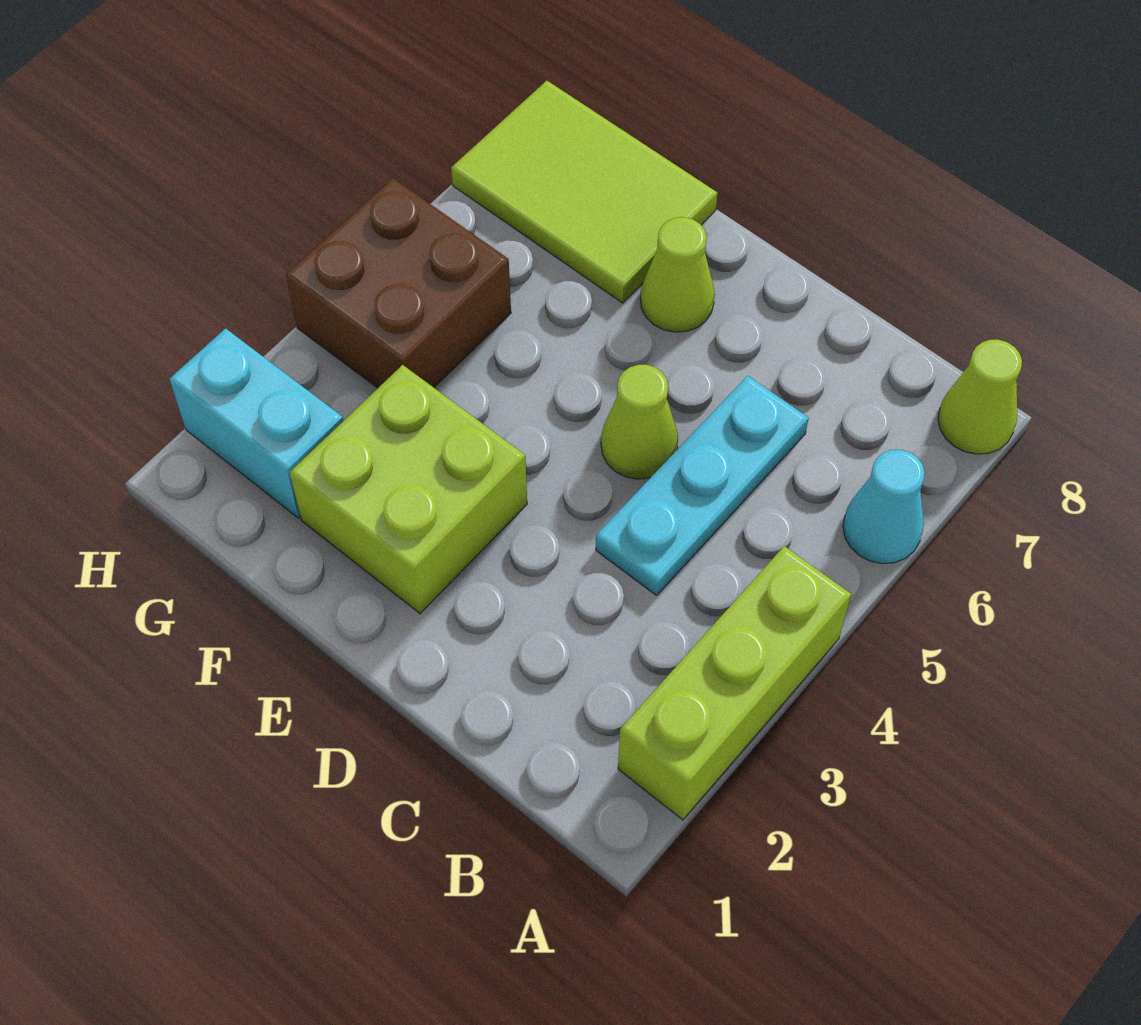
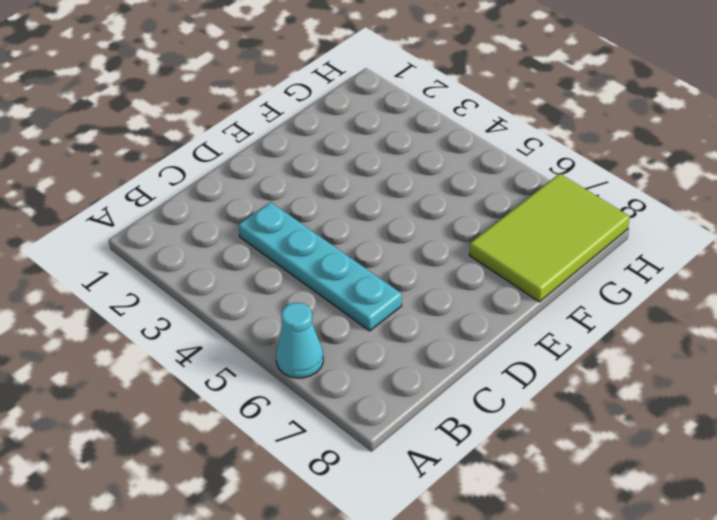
cyan plate C3:C6 level 1 -> cyan plate C4:C6 level 1
none -> lime brick A2:A4 level 1
none -> lime cone A8 level 1

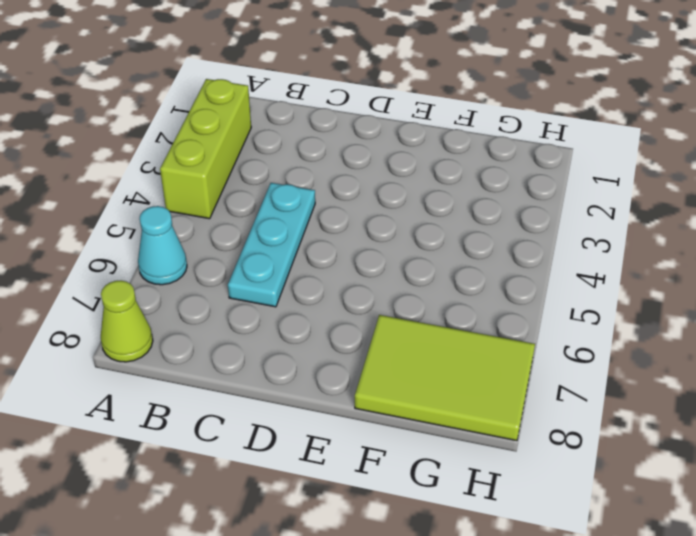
none -> lime cone D5 level 1
none -> lime brick E2:F3 level 1

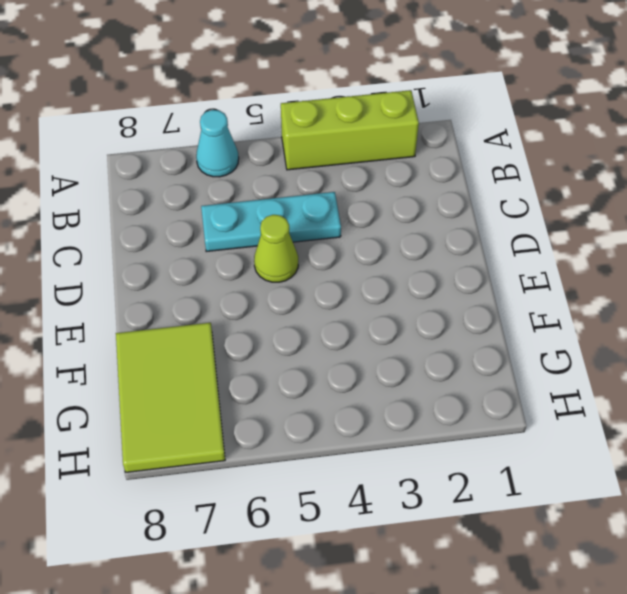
none -> lime cone A8 level 1
none -> lime brick E2:F3 level 1

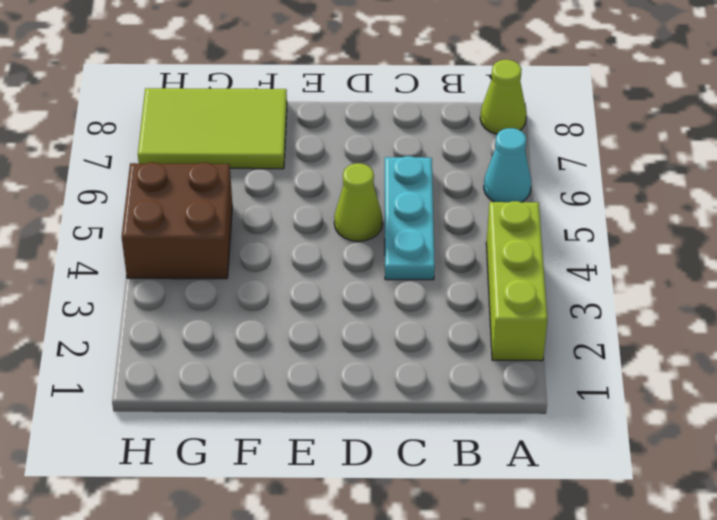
none -> lime brick E2:F3 level 1
none -> lime cone E7 level 1

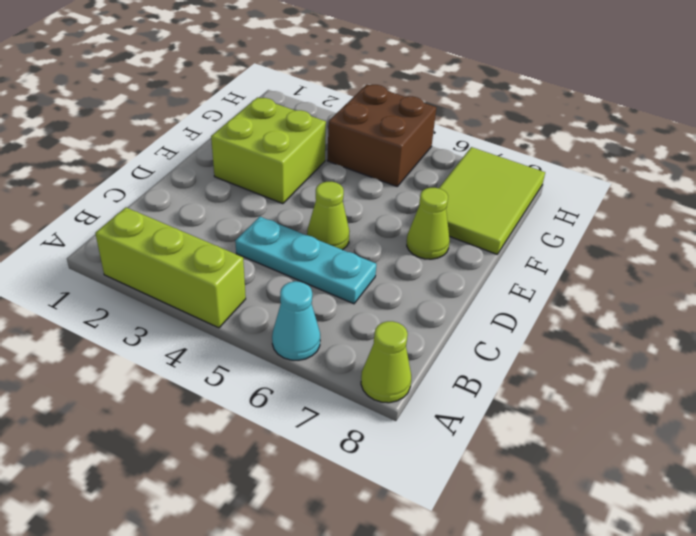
none -> cyan brick G2:H2 level 1

